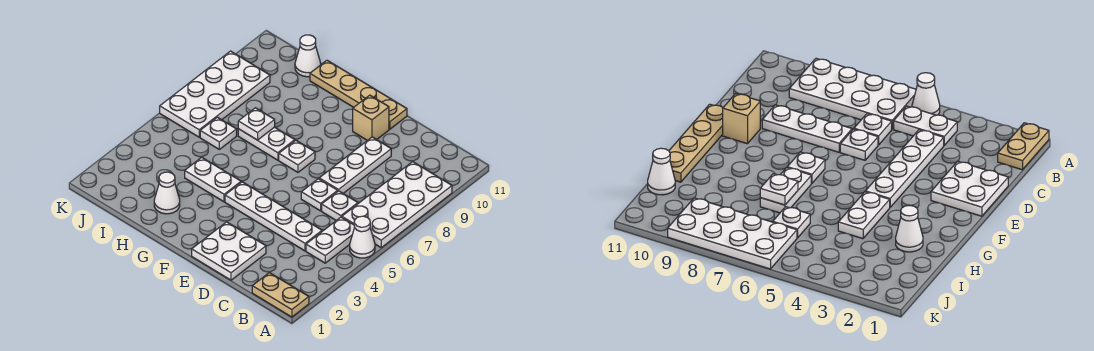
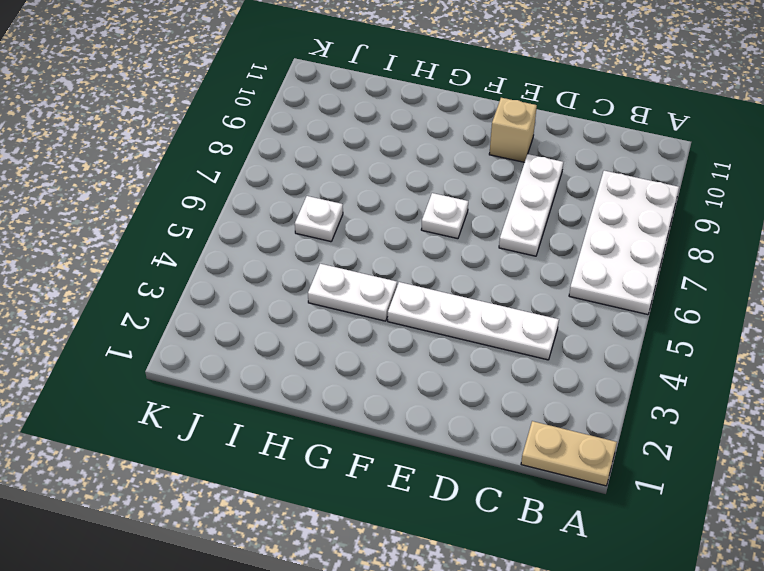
none -> white cone A5 level 1
none -> white plate B4:B5 level 1
none -> white plate C6 level 1

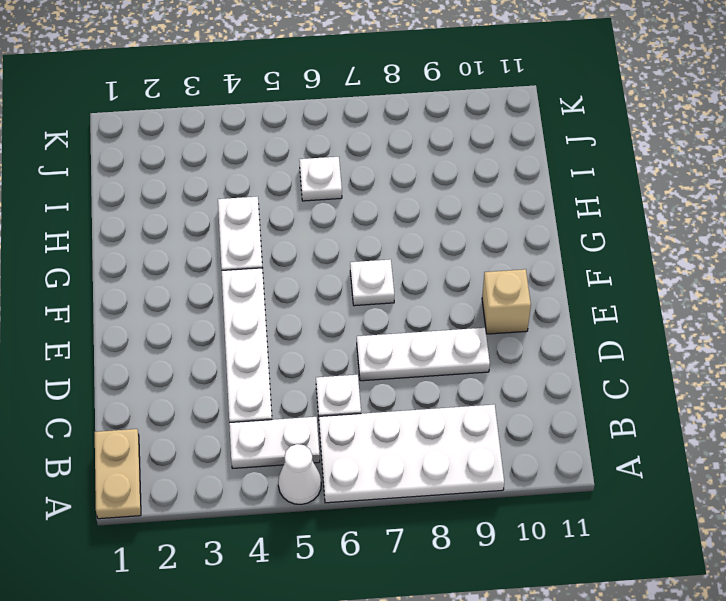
none -> white plate D1:E2 level 1
none -> white plate D6 level 1
none -> tan plate E11:H11 level 1

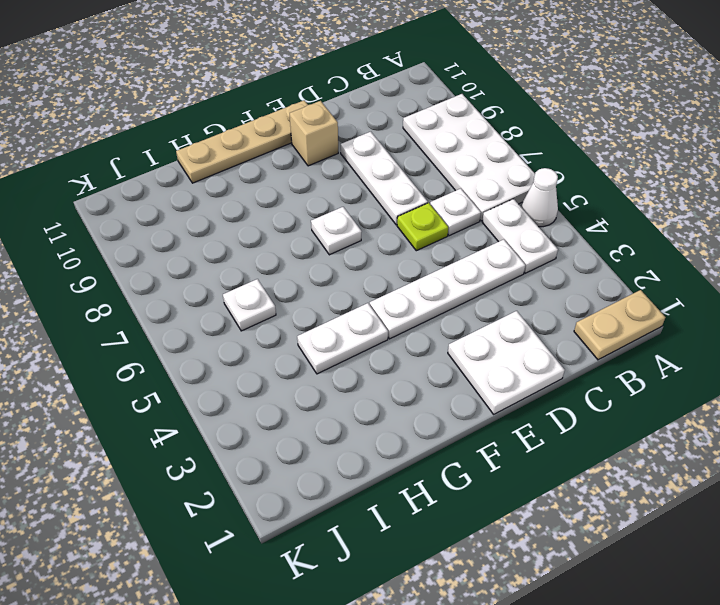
lime plate D6 level 1 -> white plate D6 level 1
none -> white plate G7:H7 level 1
none -> white cone H2 level 1
none -> white cone I11 level 1

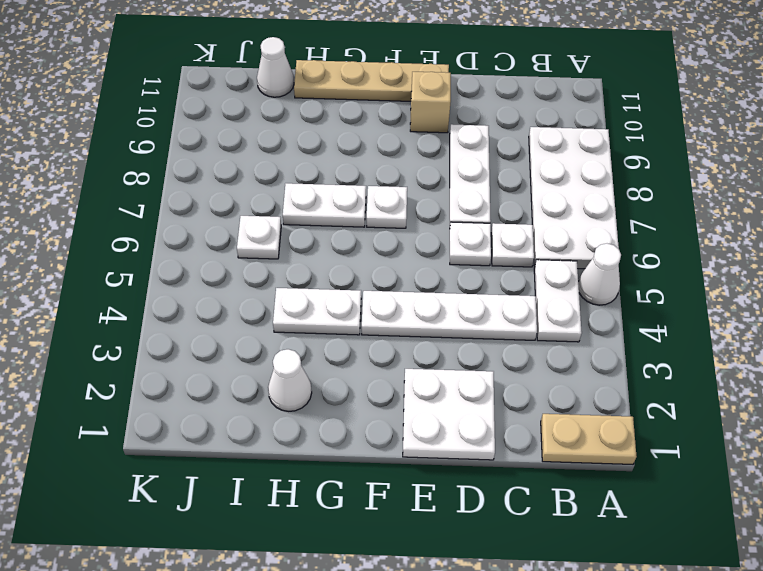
none -> white plate J6:K9 level 1
none -> white plate H7 level 2

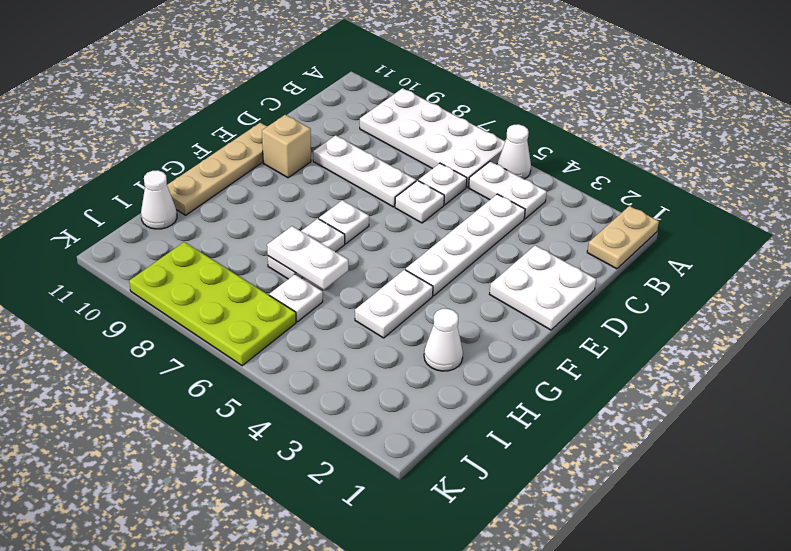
white plate H6:H7 level 2 -> white plate H7 level 2
lime plate J6:K9 level 1 -> white plate J6:K9 level 1

